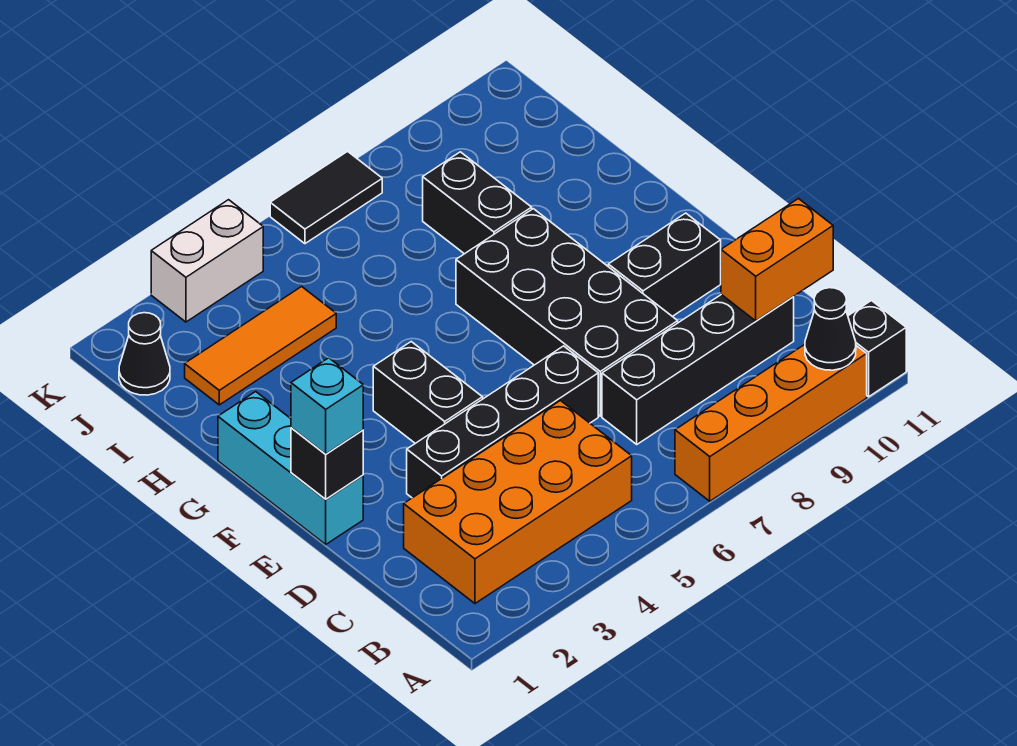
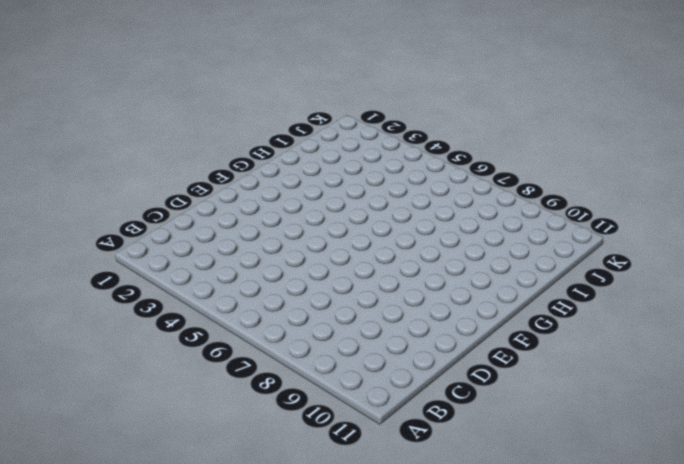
none -> orange brick A7:A10 level 1
none -> black brick A11 level 1
none -> orange brick B2:C5 level 1

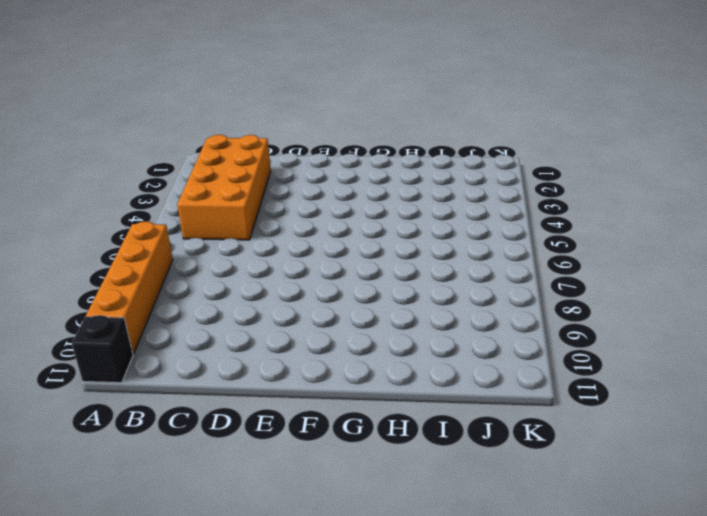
none -> black brick C7:C10 level 1
none -> black brick D3:D6 level 1
none -> black brick D7:G8 level 1

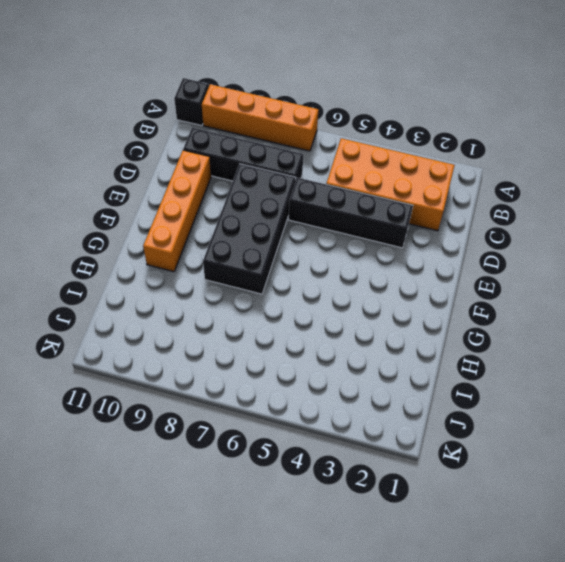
orange brick D10:G10 level 1 -> black brick E9:E10 level 1
none -> cyan brick E1:G1 level 1
none -> black brick E4:F4 level 1
none -> black brick H8:I8 level 1

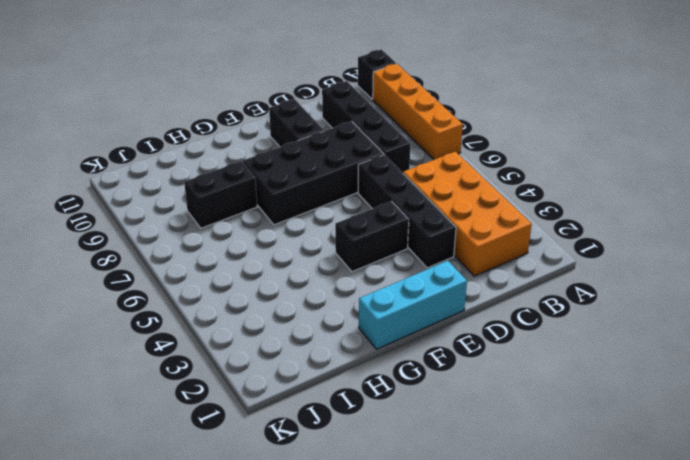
none -> orange tile I2:I4 level 1
none -> black cone J1 level 1
none -> white brick K3:K4 level 1

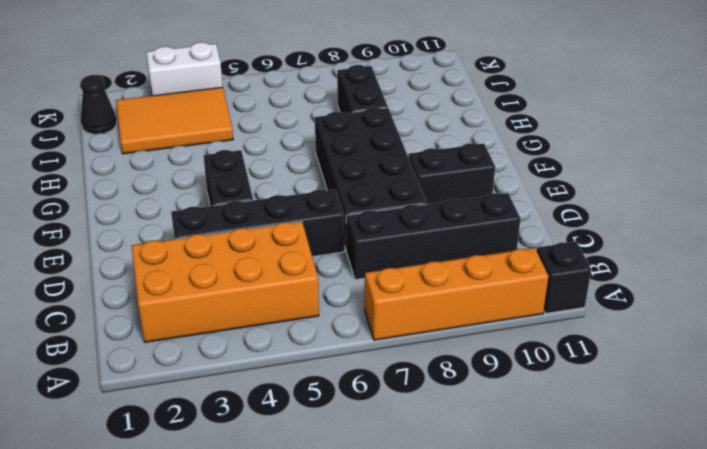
orange tile I2:J4 level 1 -> orange tile I2:I4 level 1
none -> cyan brick E1:G1 level 1
none -> black tile K6:K7 level 1
none -> black cone A10 level 2

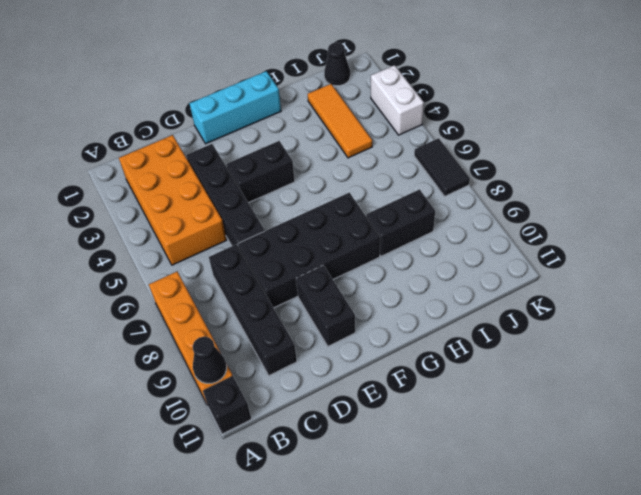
none -> orange brick C10:C11 level 2
none -> black brick E1 level 2
none -> cyan brick E1 level 3

